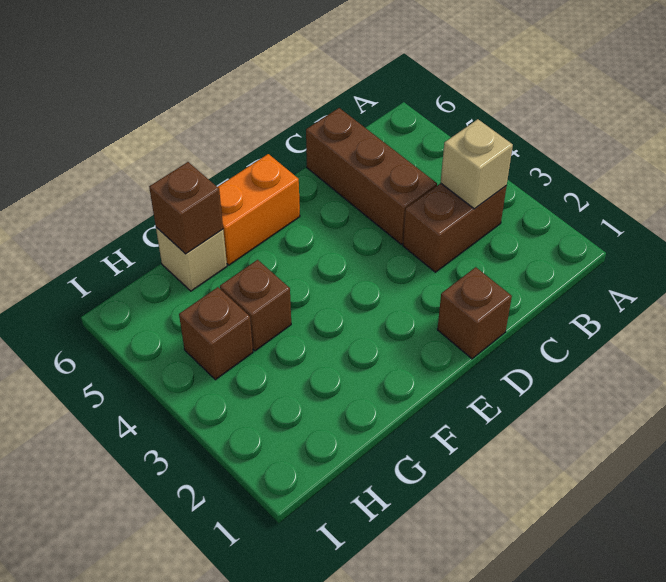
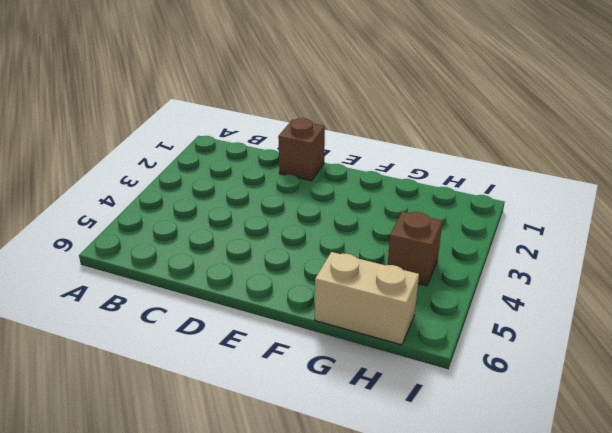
tan brick G6:H6 level 1 -> tan brick G6 level 1
none -> brown brick B3:C3 level 1
none -> brown brick C4:C6 level 1

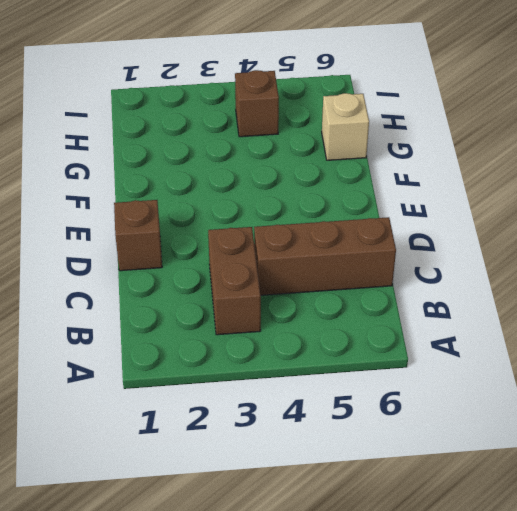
none -> orange brick E6:F6 level 1
none -> brown brick G4 level 1

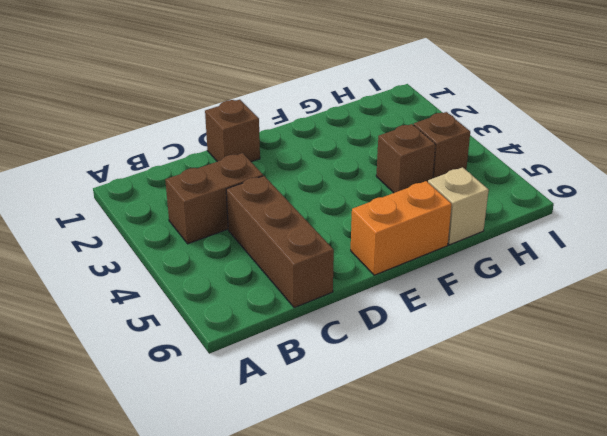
none -> tan brick B3 level 2
none -> brown brick G6 level 2

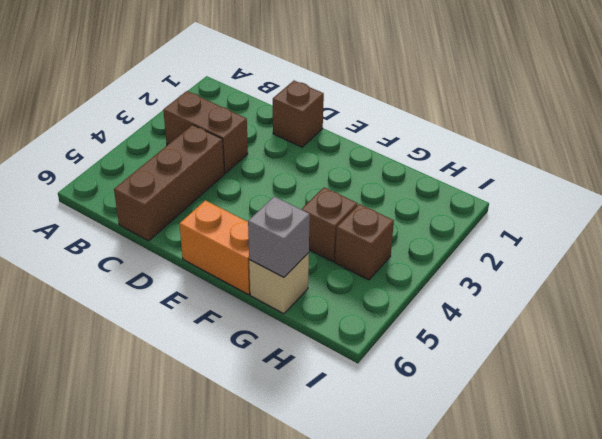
grey brick G6 level 2 -> brown brick G6 level 2
none -> tan brick B3 level 2

